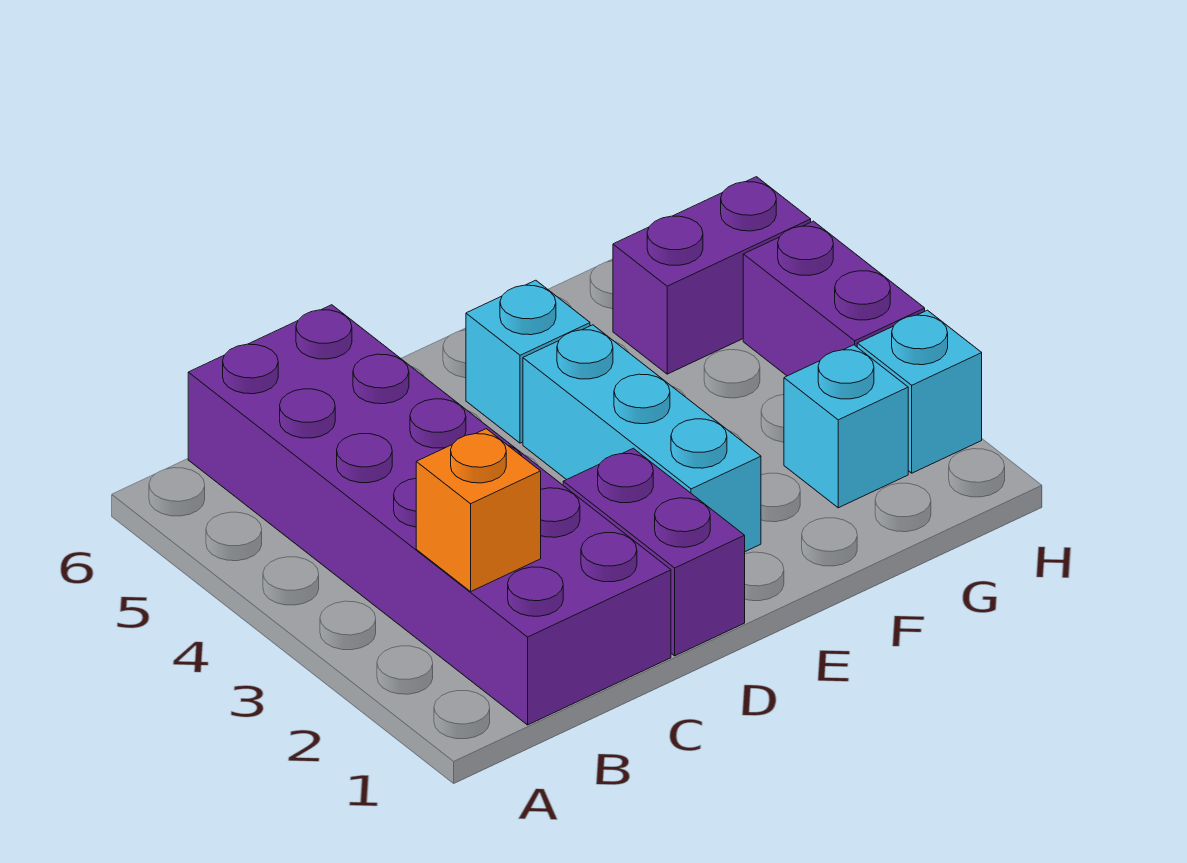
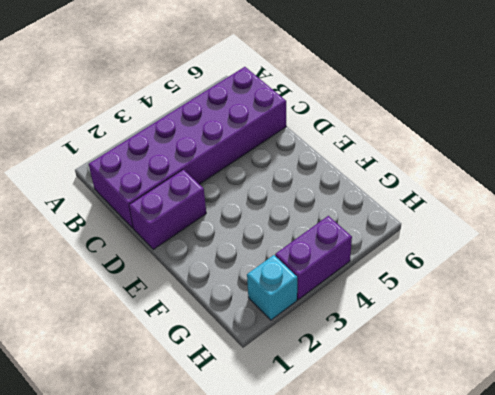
none -> cyan brick E2:E4 level 1
none -> cyan brick E5 level 1

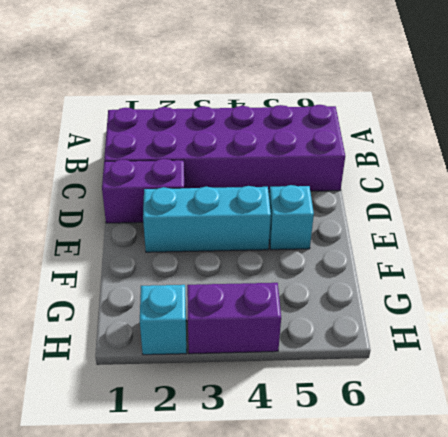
none -> cyan brick G2 level 1
none -> purple brick G5:H5 level 1

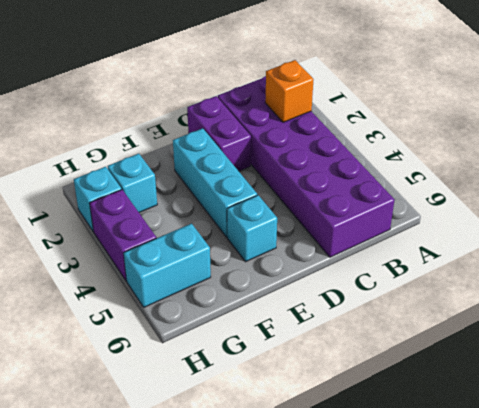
cyan brick G5:H5 level 1 -> purple brick G5:H5 level 1

